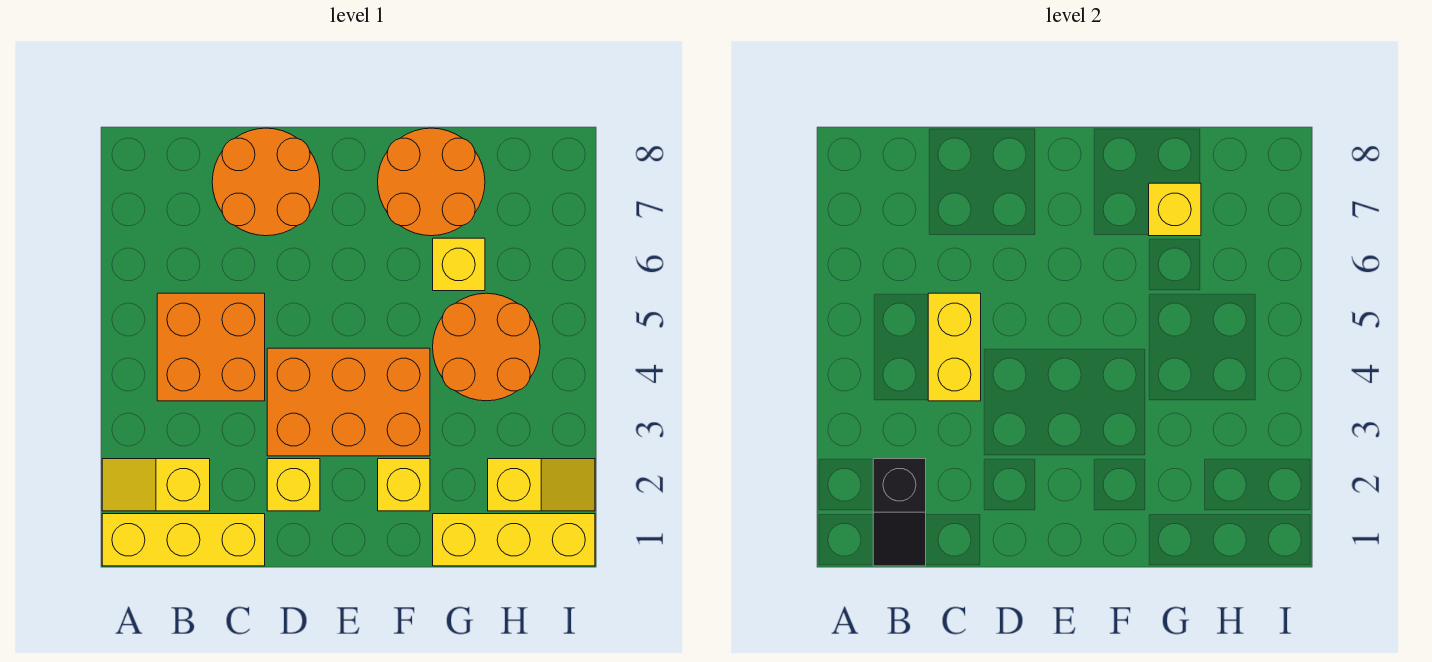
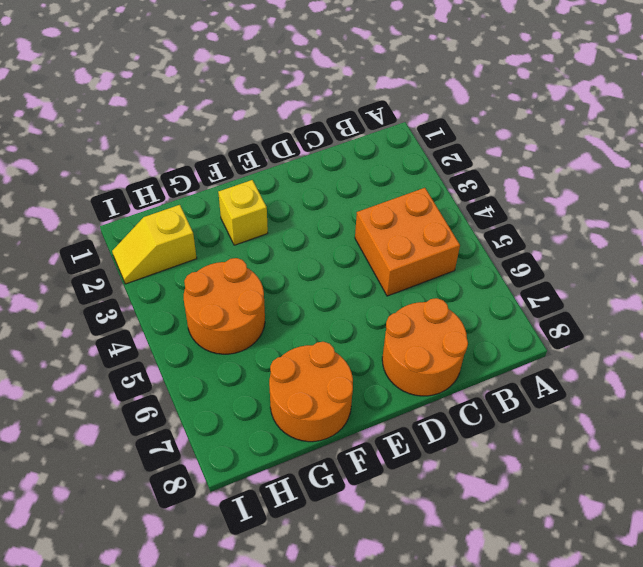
none -> yellow brick A1:C1 level 1
none -> yellow slope A2:B2 level 1 top B
none -> yellow brick D2 level 1

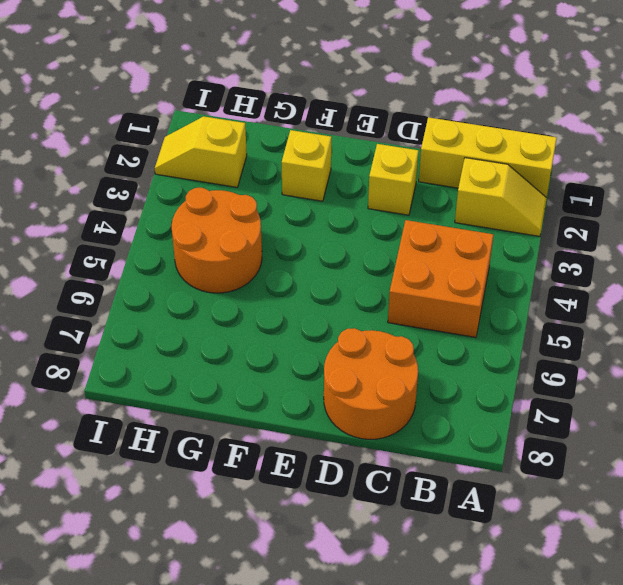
none -> orange brick D3:F4 level 1
none -> orange round brick F7:G8 level 1
none -> yellow brick G1:I1 level 1

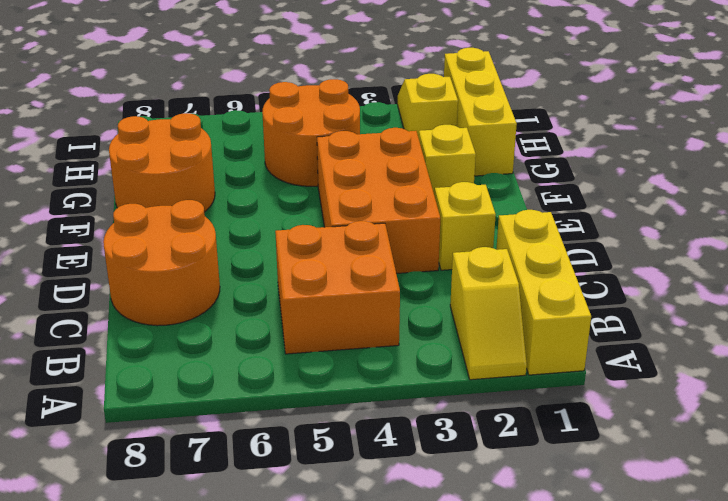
none -> yellow brick G6 level 1
none -> black slope B1:B2 level 2 top 2
none -> yellow brick C4:C5 level 2

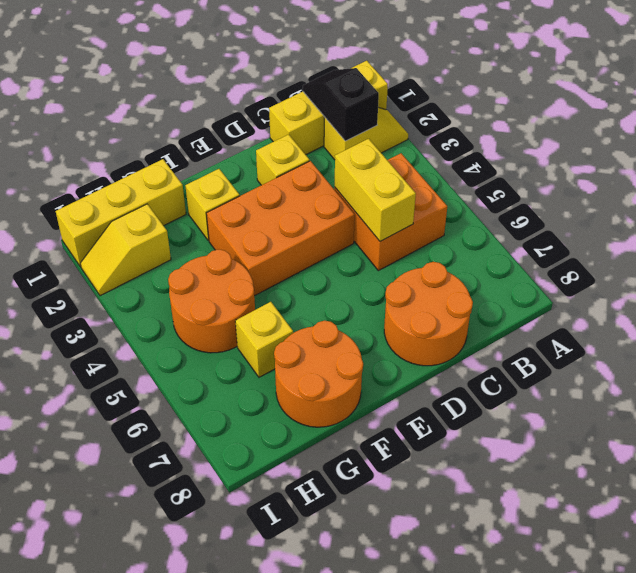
none -> yellow brick G7 level 2

